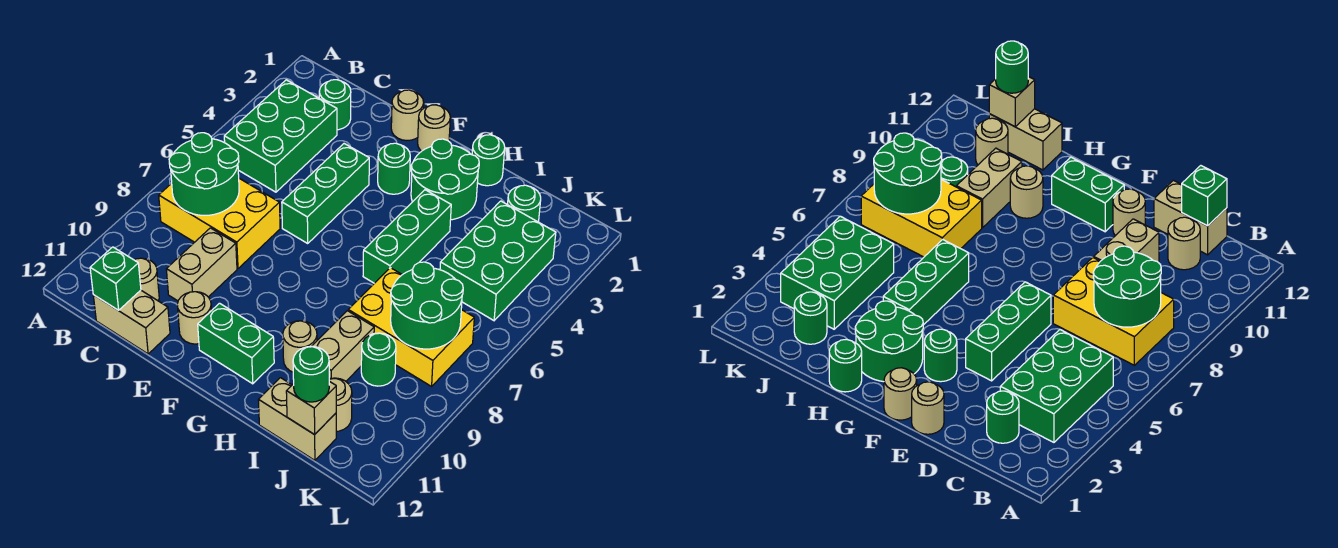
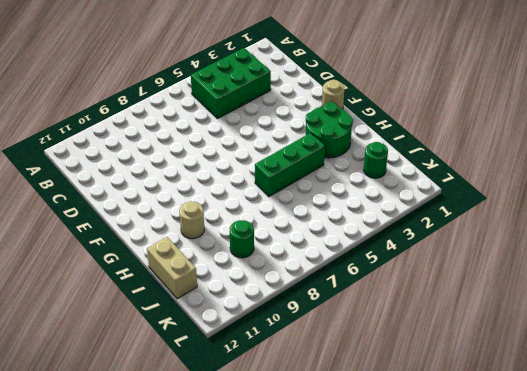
none -> yellow brick B7:D8 level 1
none -> green round brick C2 level 1
none -> tan round brick C11 level 1

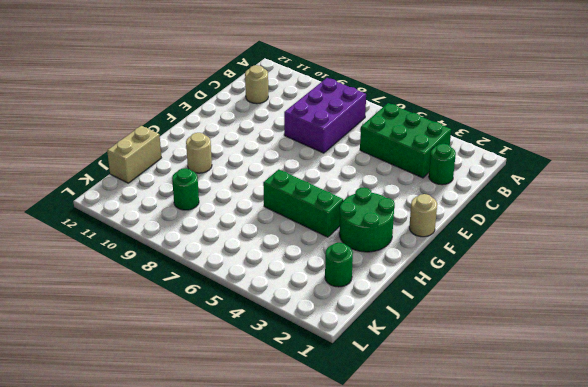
purple brick B7:D8 level 1 -> yellow brick B7:D8 level 1
none -> tan brick C12:D12 level 1
none -> tan brick D9:D10 level 1
none -> tan round brick E1 level 1

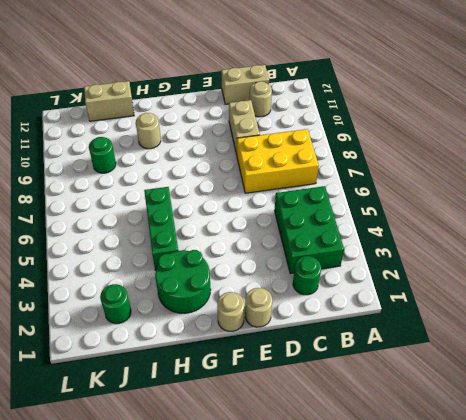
none -> green brick E4:E6 level 1
none -> tan round brick E11 level 1
none -> green round brick F3 level 1

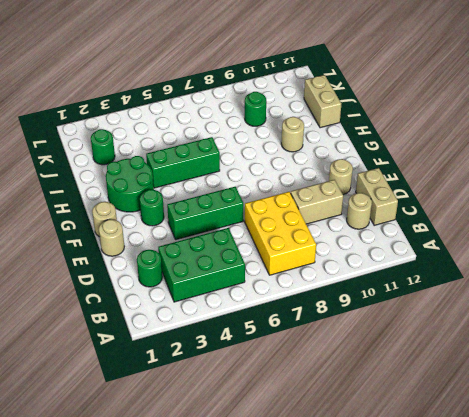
none -> green brick F11:G11 level 1
none -> green round brick H1 level 1
none -> yellow brick I7:K8 level 1

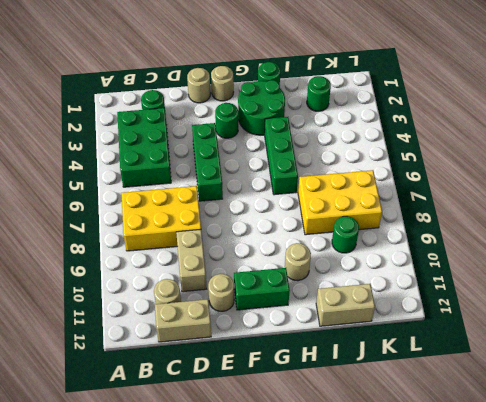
none -> tan brick I9:I10 level 1
none -> green brick J3:K5 level 1
none -> tan round brick J11 level 1

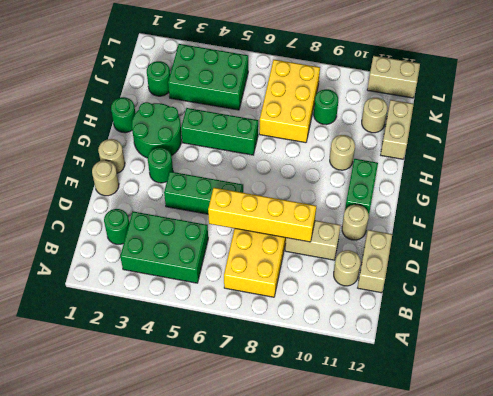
yellow brick D6:D9 level 2 -> none
tan brick L11:L12 level 1 -> tan brick I9:I10 level 1
none -> green round brick B7:C8 level 2
none -> green brick C12 level 2
none -> green round brick J7:K8 level 2

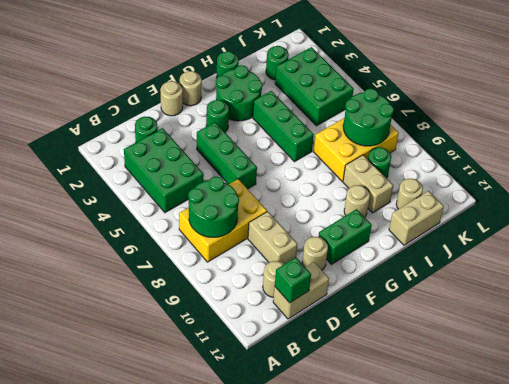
none -> tan brick J12 level 2
none -> green round brick J12 level 3

